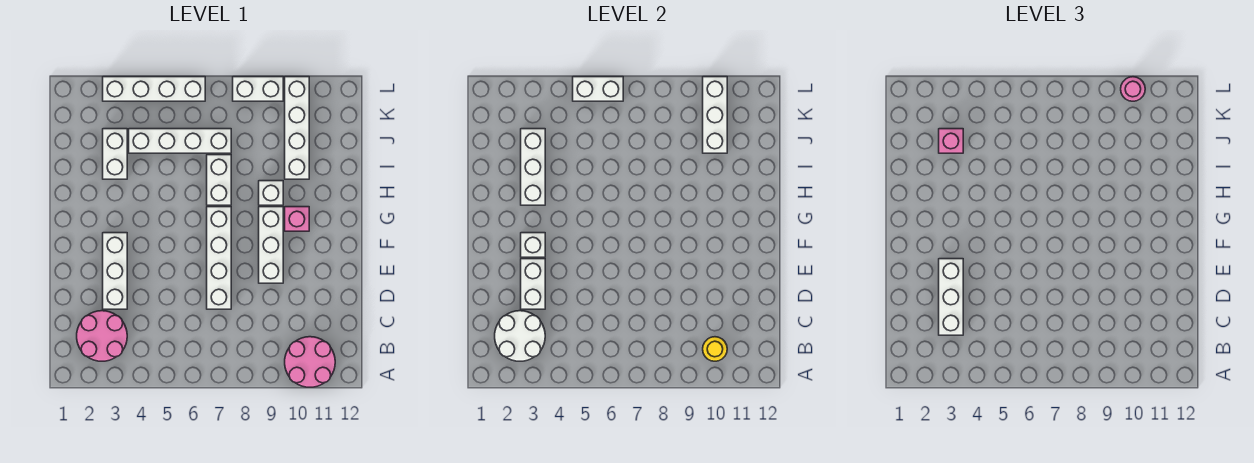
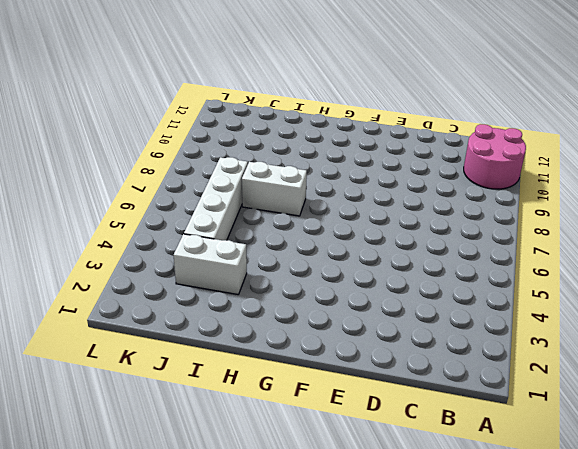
none -> pink round brick B2:C3 level 1
none -> white brick D3:F3 level 1
none -> white brick D7:G7 level 1

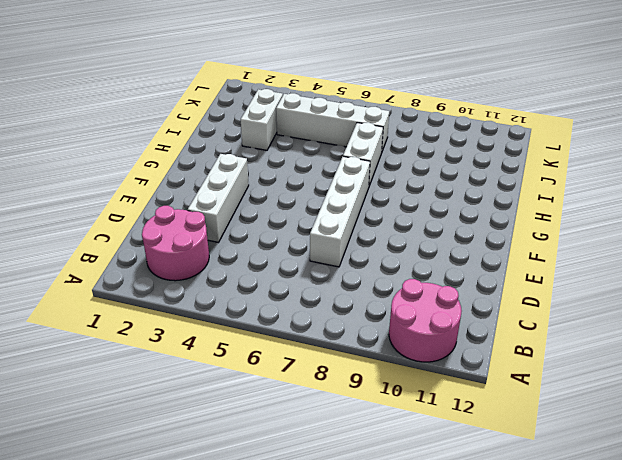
none -> white brick E9:G9 level 1
none -> pink brick G10 level 1
none -> white brick H9 level 1

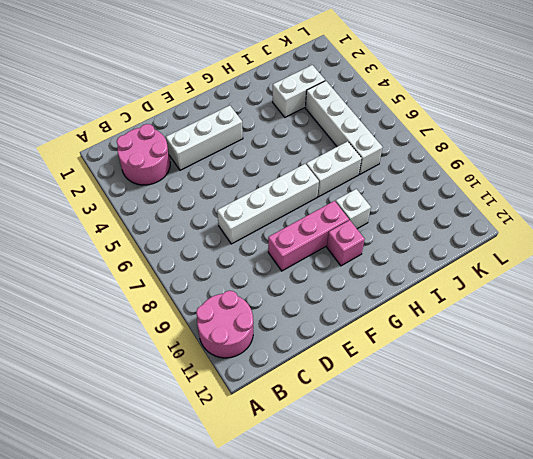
pink brick E9:G9 level 1 -> white brick E9:G9 level 1
none -> white brick I10:L10 level 1
none -> white brick L3:L6 level 1
none -> white brick L8:L9 level 1

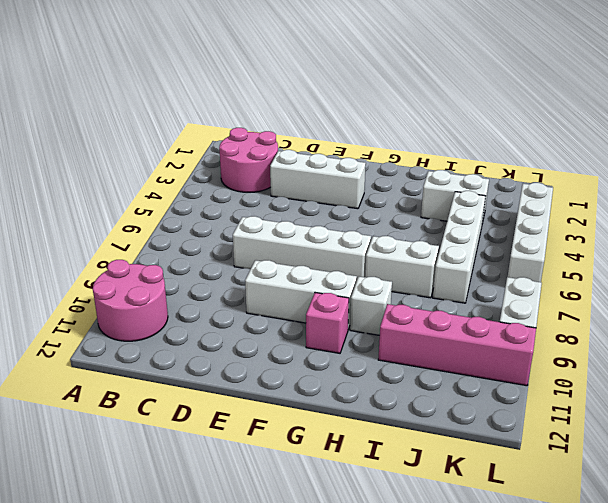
pink brick I10:L10 level 1 -> white brick I10:L10 level 1
none -> white round brick B2:C3 level 2
none -> yellow round brick B10 level 2
none -> white brick D3:E3 level 2

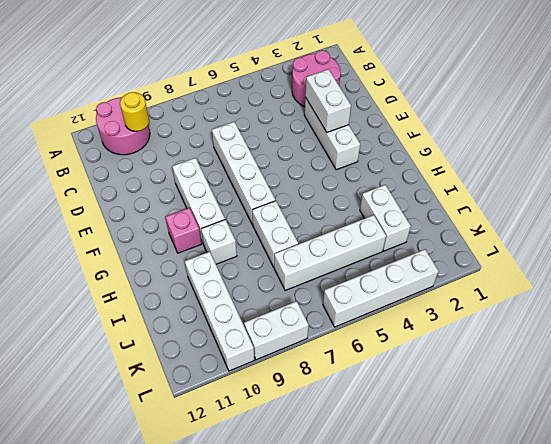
none -> white round brick B2:C3 level 2
none -> white brick F3 level 2
none -> white brick H3:J3 level 2

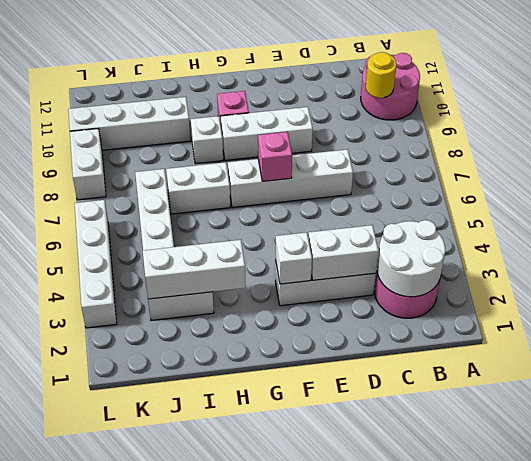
pink brick F7 level 2 -> pink brick J3 level 3
none -> white brick J10:L10 level 2
none -> white brick L5:L6 level 2
none -> white brick C3:E3 level 3

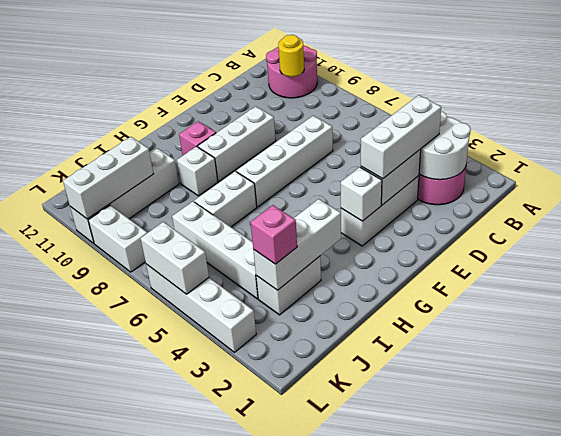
none -> pink round brick L10 level 3

